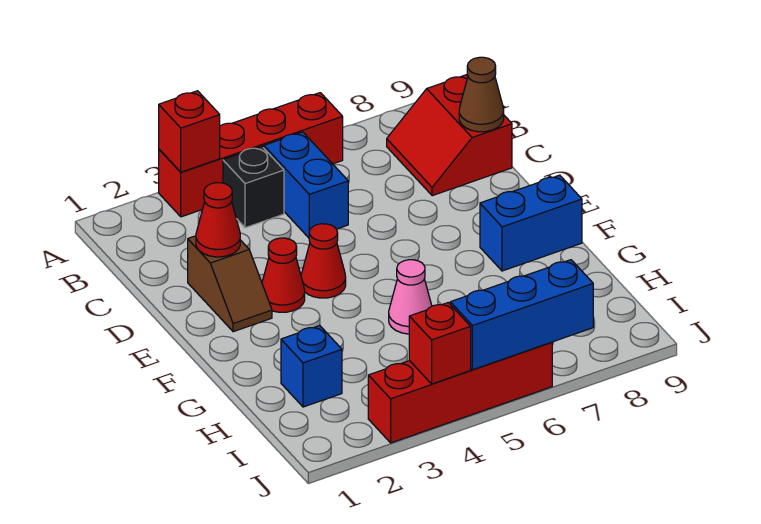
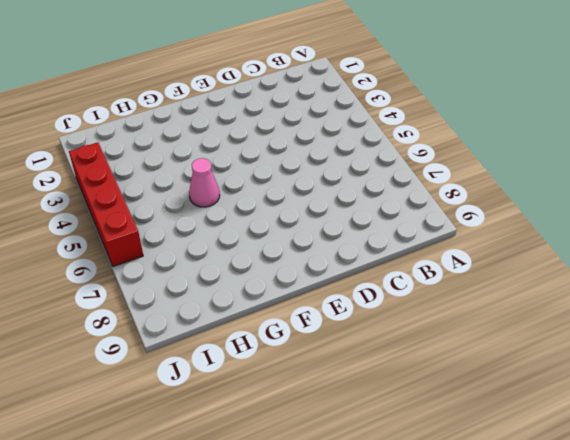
none -> red brick A3:A6 level 1
none -> black brick B4 level 1
none -> blue brick B5:C5 level 1

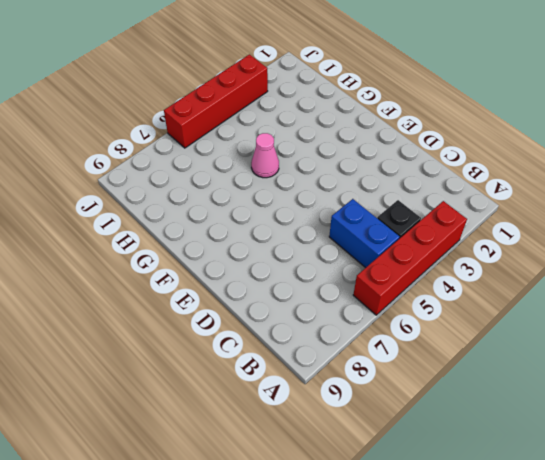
none -> red slope B8:C9 level 1 top 9
none -> brown slope D2:E2 level 1 top D
none -> red cone E3 level 1

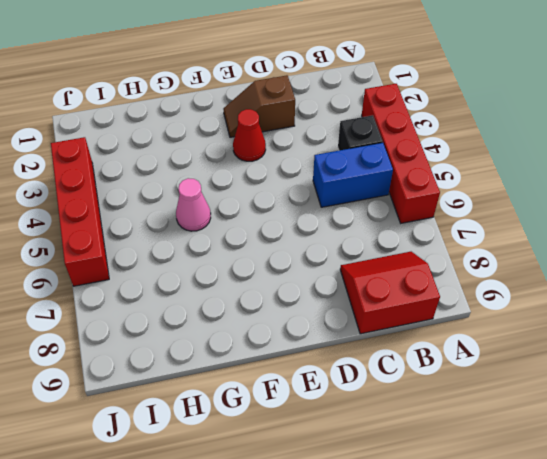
none -> red cone E4 level 1
none -> blue brick F8:F9 level 1
none -> blue brick H2 level 1

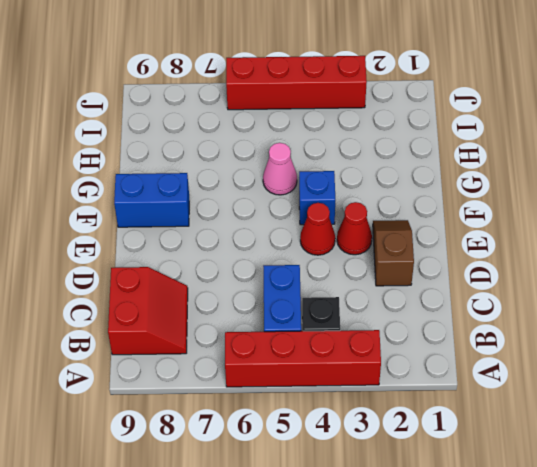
blue brick F4 level 1 -> blue brick H2 level 1
none -> red brick A3 level 2
none -> brown cone C9 level 2
none -> red cone D2 level 2

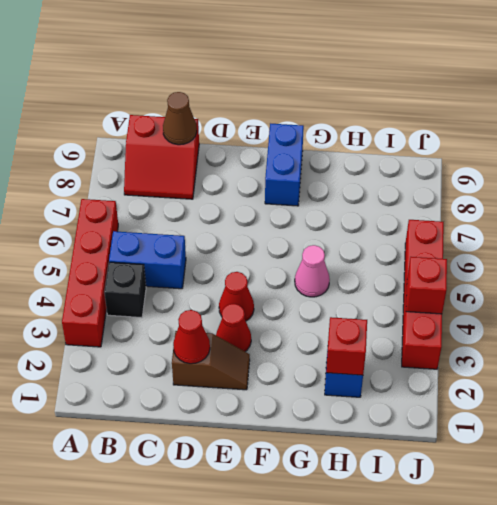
red brick H2 level 2 -> red brick A3 level 2
none -> blue brick J5:J7 level 2

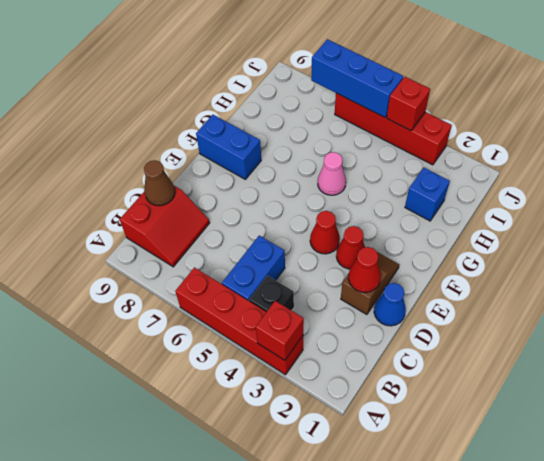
blue cone D1 level 1 -> none

